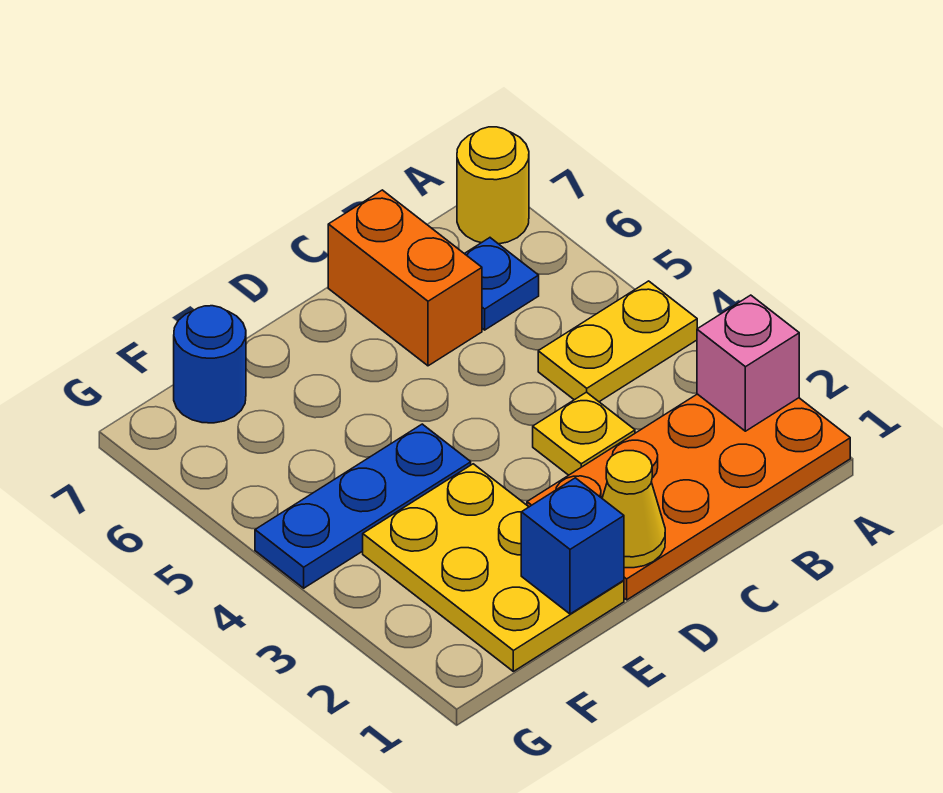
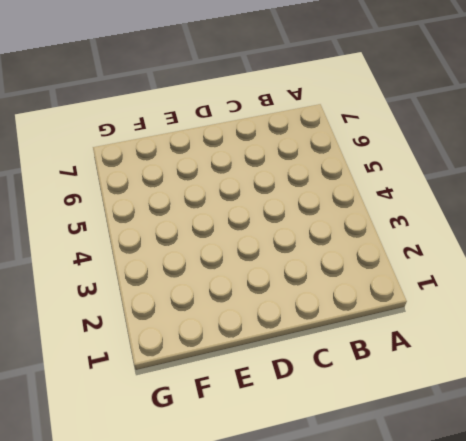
none -> orange plate A1:D2 level 1
none -> yellow plate A4:B4 level 1
none -> yellow round brick A7 level 1

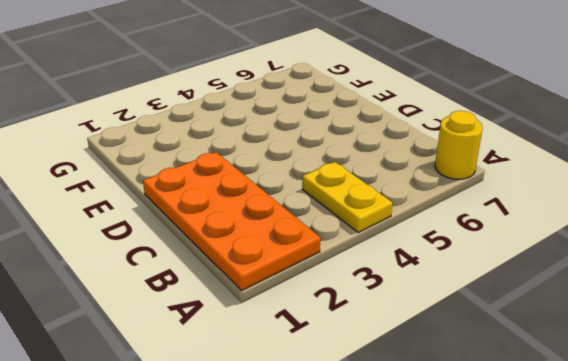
none -> blue plate B6 level 1
none -> yellow plate C3 level 1
none -> orange brick C6:C7 level 1

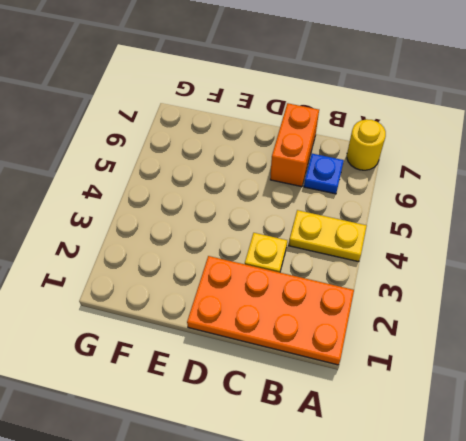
none -> yellow plate E1:F3 level 1
none -> blue plate E4:G4 level 1
none -> blue round brick F7 level 1

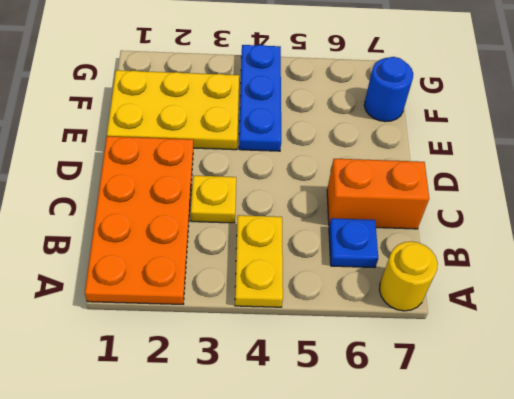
none -> pink brick A2 level 2
none -> yellow cone D1 level 2
none -> blue brick E1 level 2

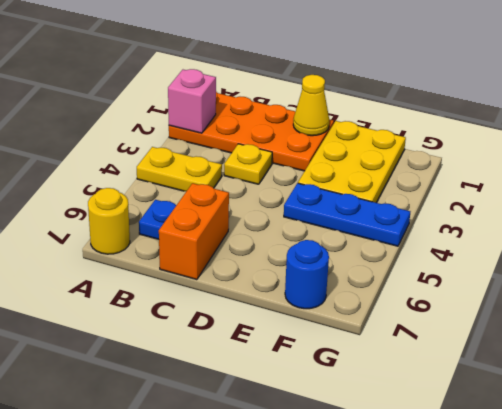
none -> blue brick E1 level 2

